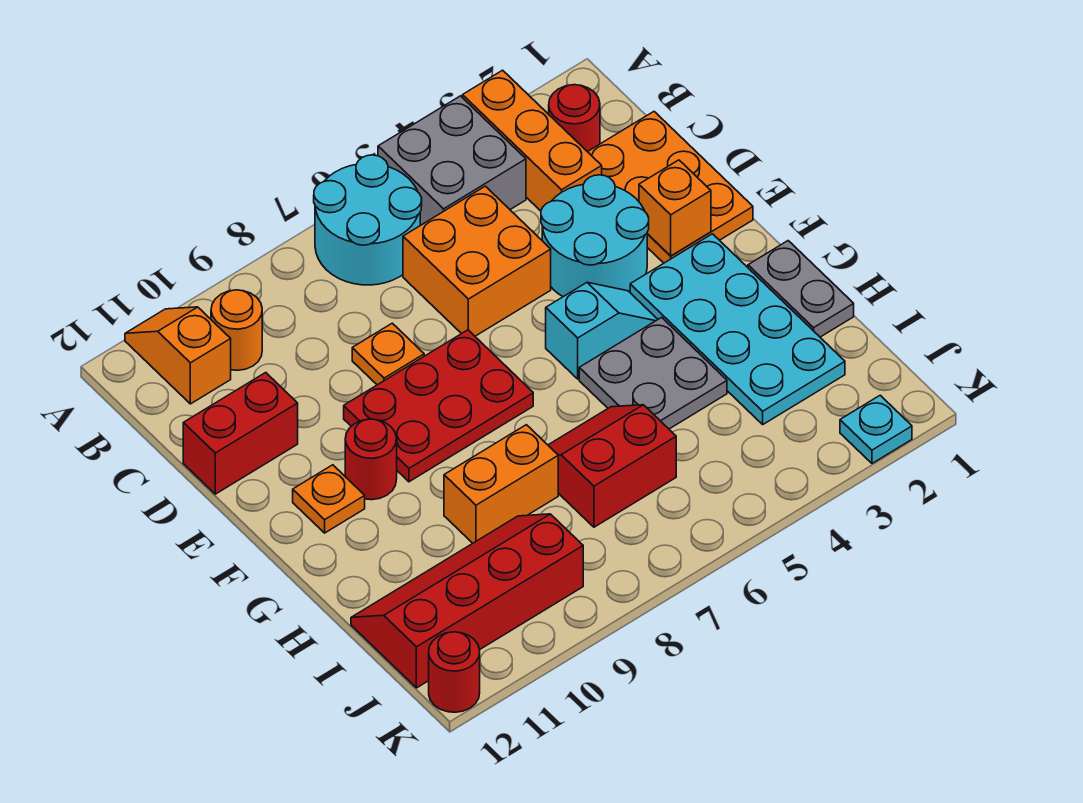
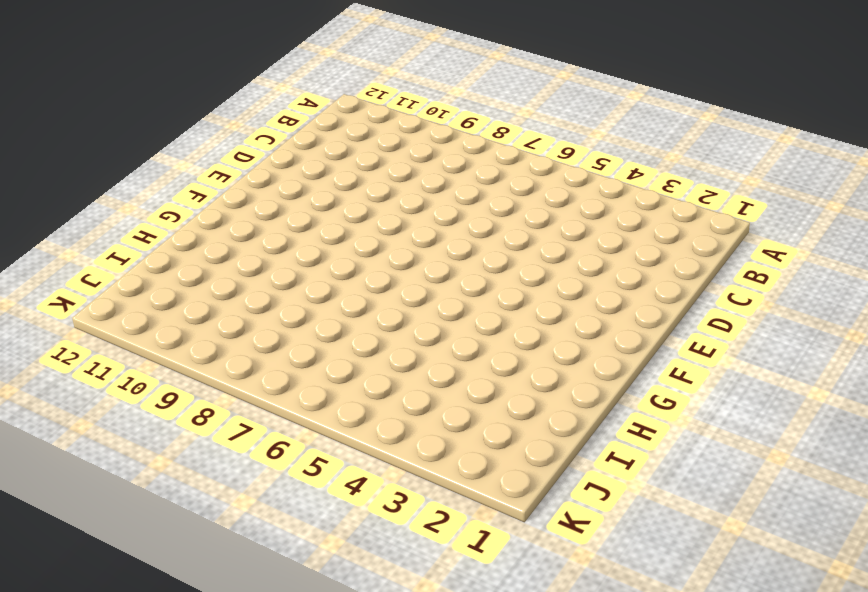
none -> orange brick A3:C3 level 1
none -> grey brick A4:B5 level 1
none -> cyan round brick A6:B7 level 1

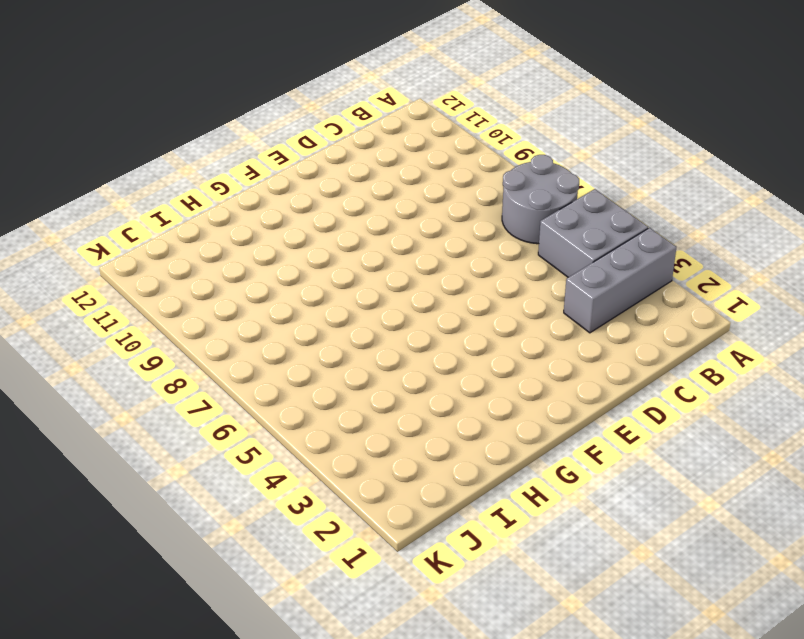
grey brick A3:C3 level 1 -> orange brick A3:C3 level 1
grey round brick A6:B7 level 1 -> cyan round brick A6:B7 level 1
none -> orange slope A11:B11 level 1 top B
none -> red round brick B2 level 1
none -> orange round brick B10 level 1

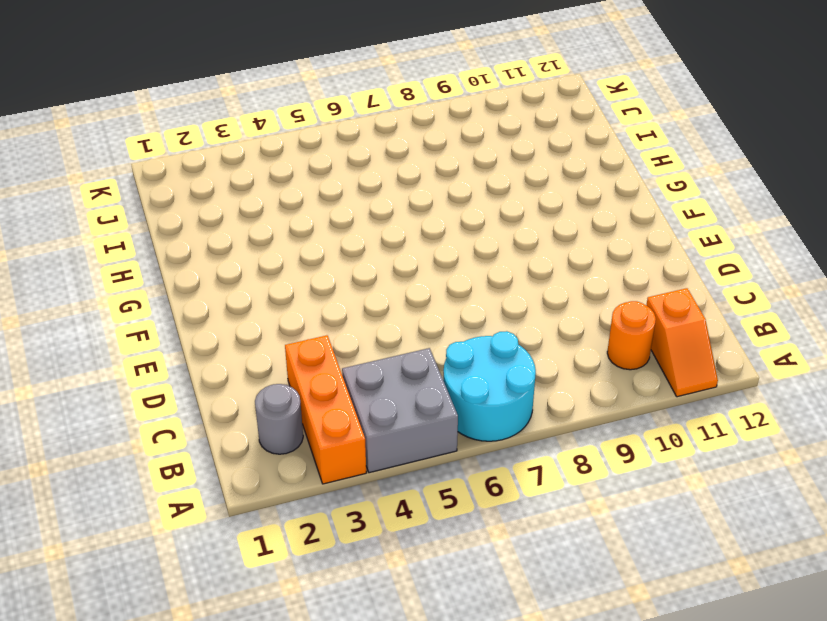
grey round brick B2 level 1 -> red round brick B2 level 1
none -> orange plate C1:E2 level 1
none -> orange brick C5:D6 level 1
none -> cyan round brick D3:E4 level 1

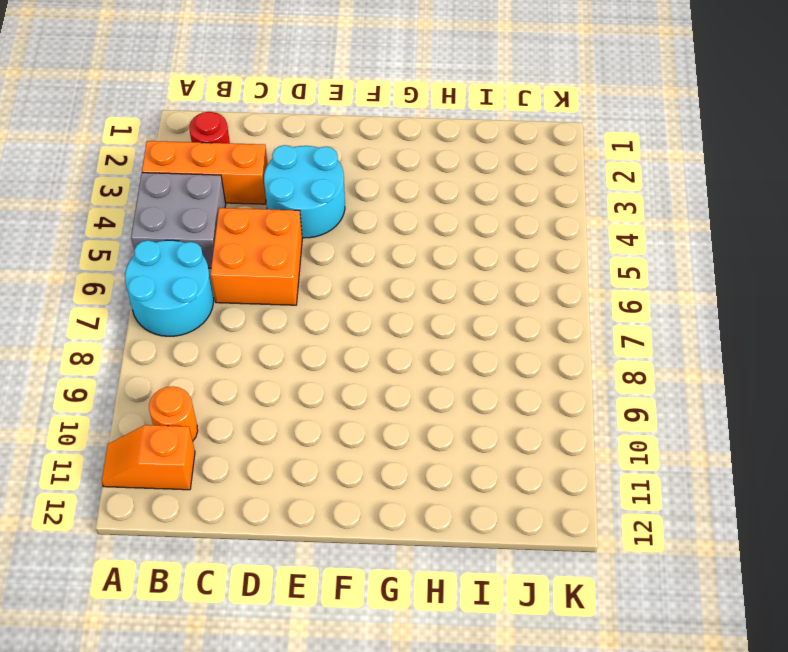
none -> orange plate C1:E2 level 1
none -> orange plate D8 level 1
none -> red brick D11:D12 level 1

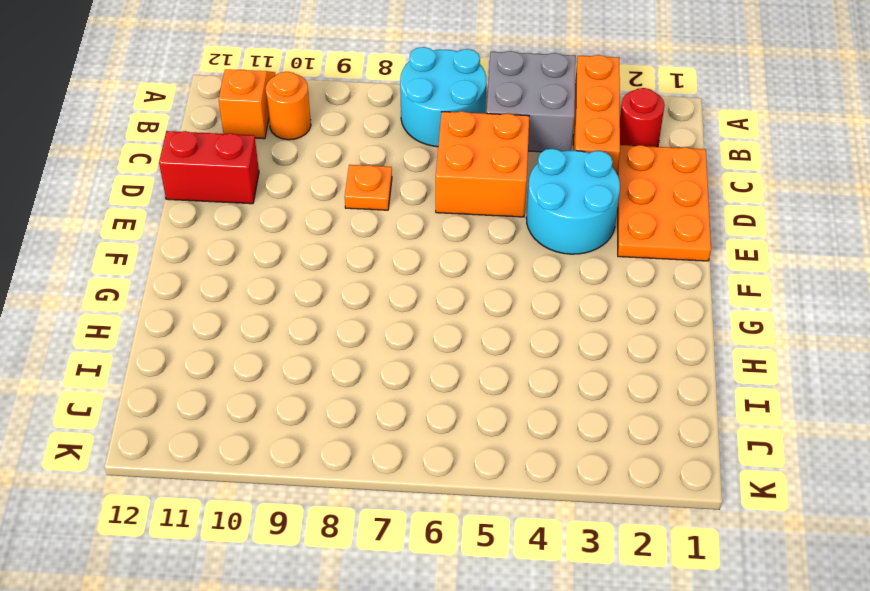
none -> red plate E7:F9 level 1
none -> cyan plate F2:I3 level 1
none -> cyan slope F4:F5 level 1 top 5

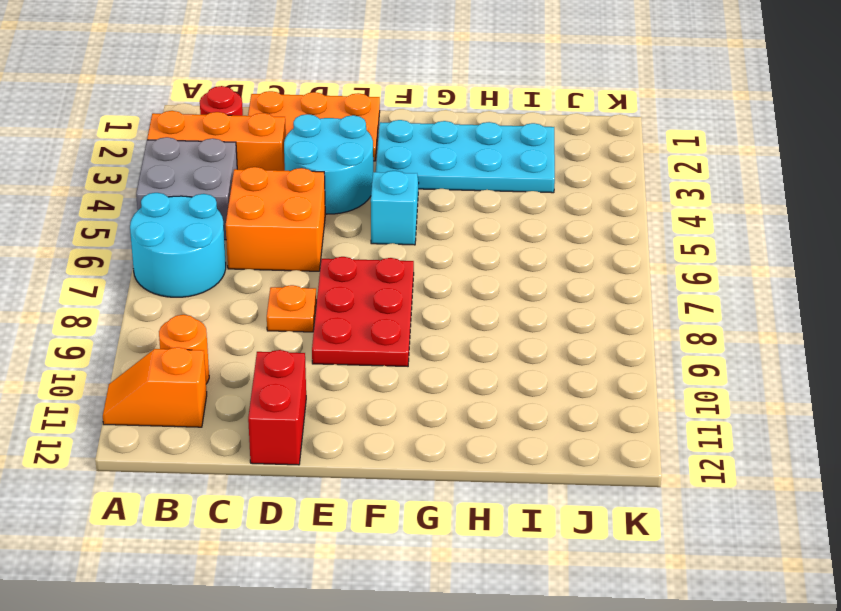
none -> red round brick F10 level 1
none -> orange plate F11 level 1
none -> grey plate G1:H1 level 1

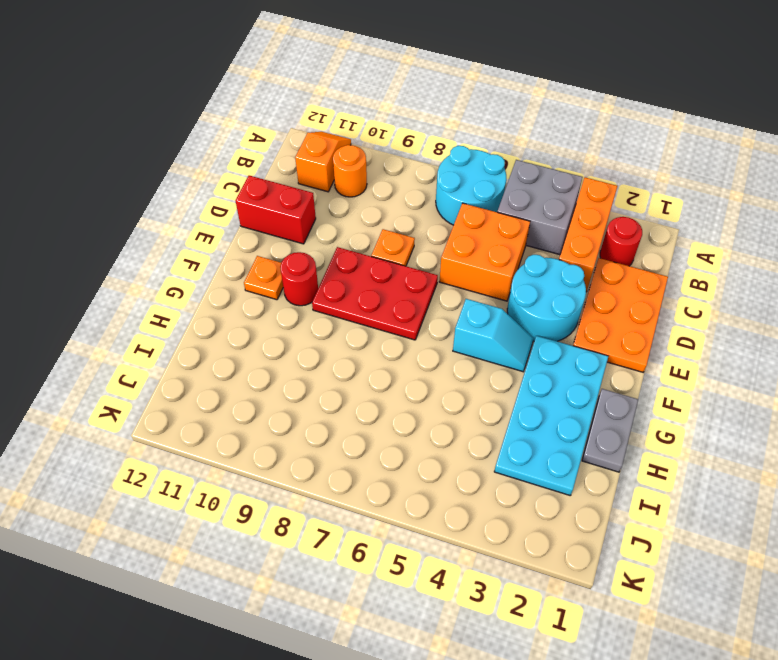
none -> grey plate G4:H5 level 1
none -> red slope H6:I7 level 1 top I
none -> orange brick H8:H9 level 1

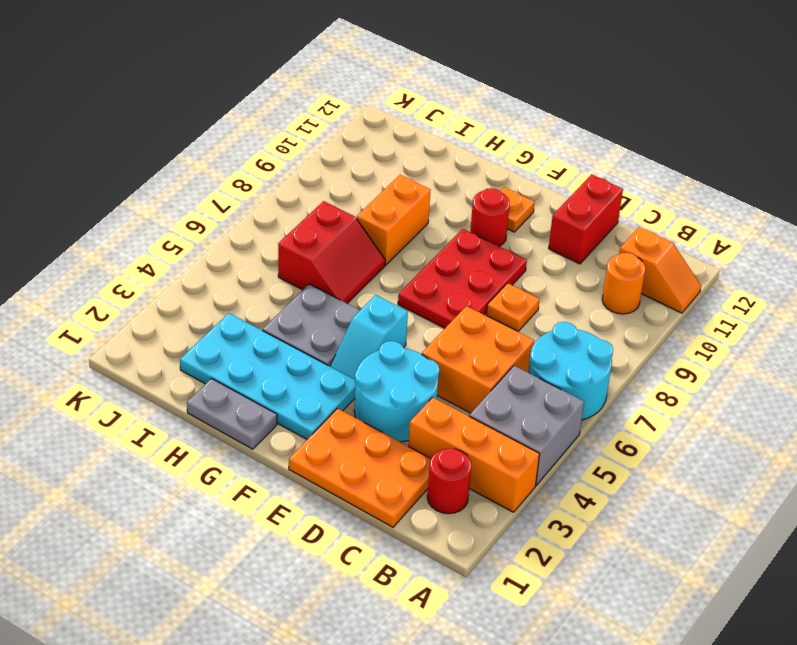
none -> red slope I9:J12 level 1 top J
none -> cyan plate K2 level 1
none -> red round brick K12 level 1

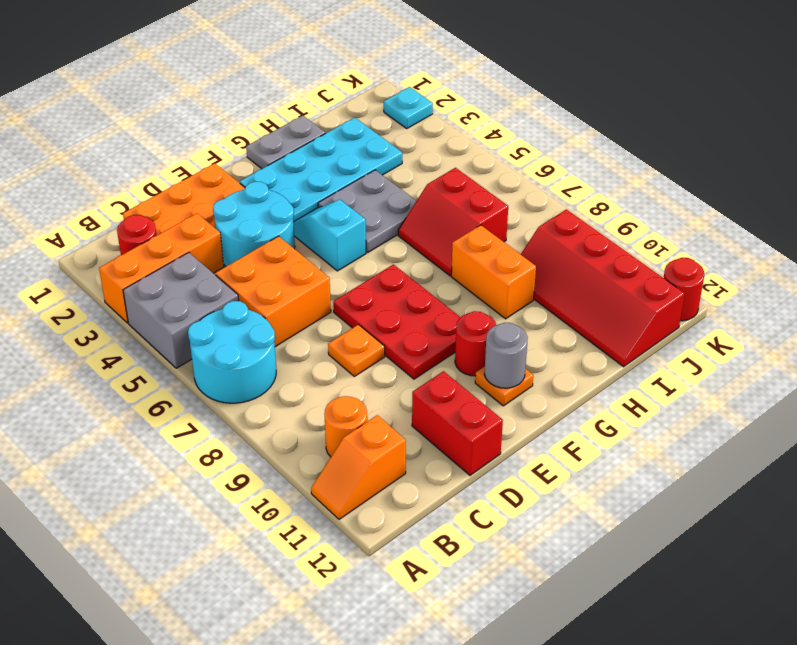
grey round brick F11 level 2 -> none
none -> orange brick E2 level 2

